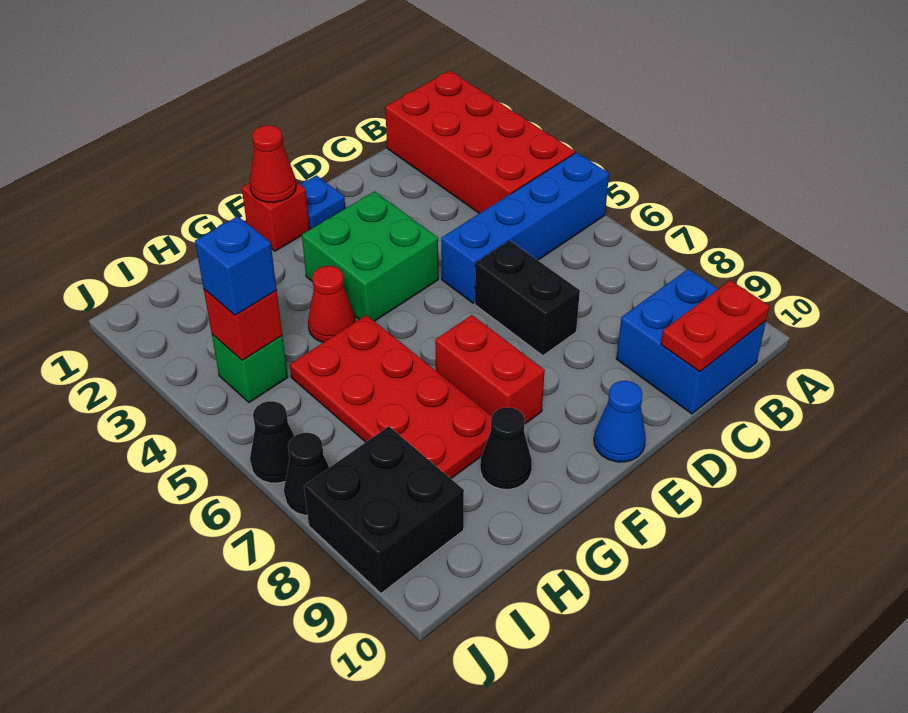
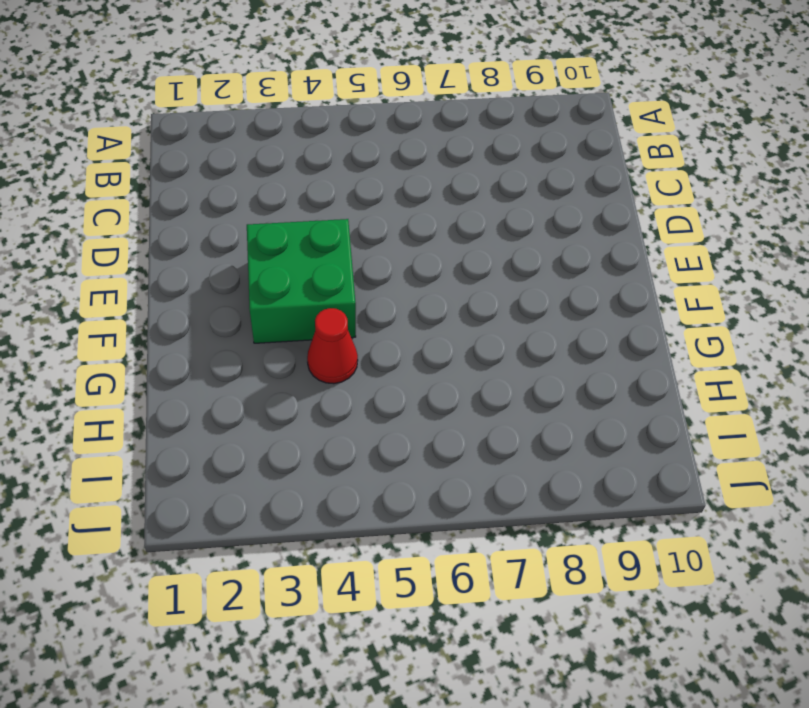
none -> red brick A1:B4 level 1
none -> blue brick A5:D5 level 1
none -> blue brick B9:C10 level 1

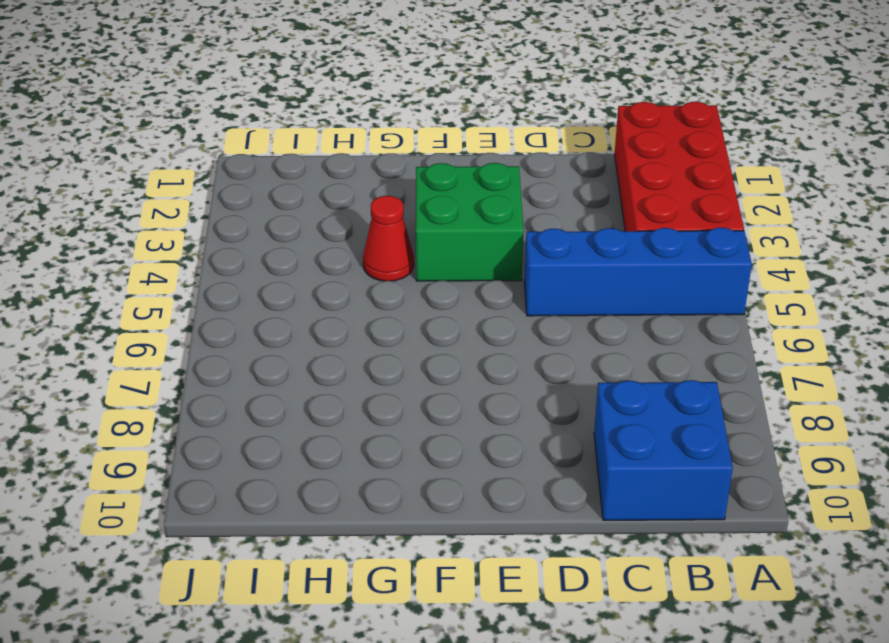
none -> black brick D6:D7 level 1
none -> blue plate E1 level 1
none -> blue cone E10 level 1

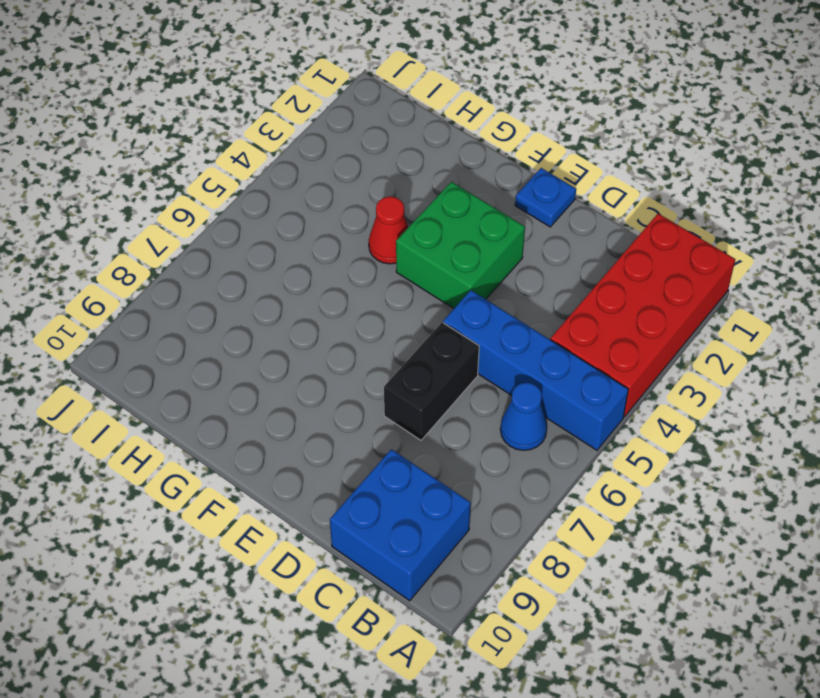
blue cone B6 level 1 -> blue cone E10 level 1
none -> red brick F1 level 1
none -> red brick F7:F8 level 1
none -> red plate G5:H8 level 1

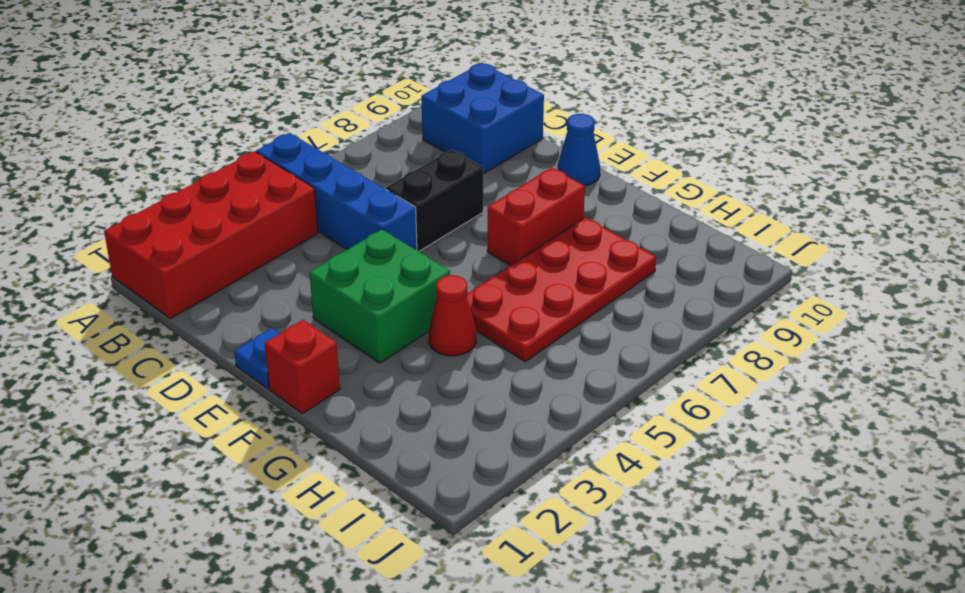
none -> black cone G9 level 1
none -> green brick I4 level 1
none -> black brick I8:J9 level 1

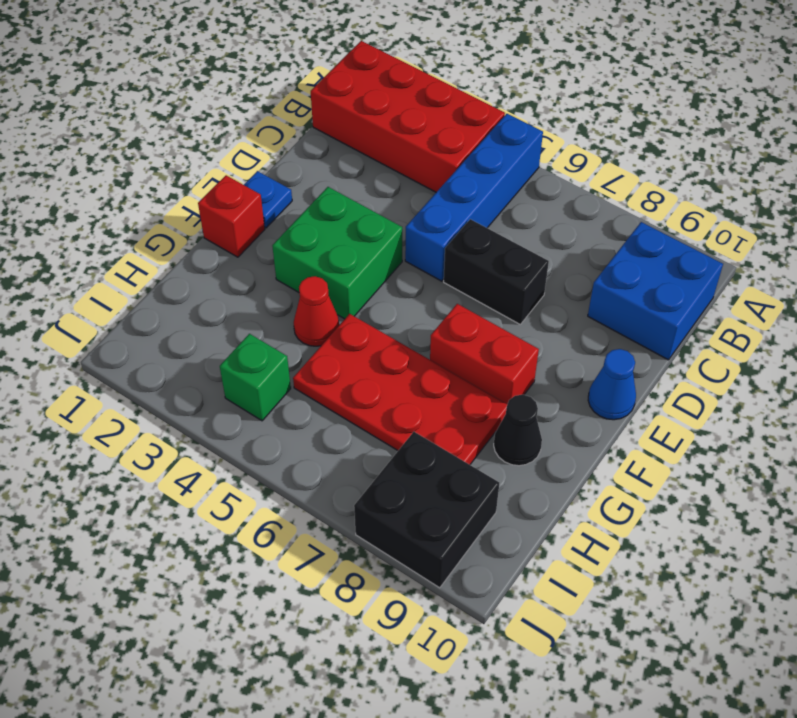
none -> black cone J6 level 1
none -> black cone J7 level 1
none -> red plate B10:C10 level 2

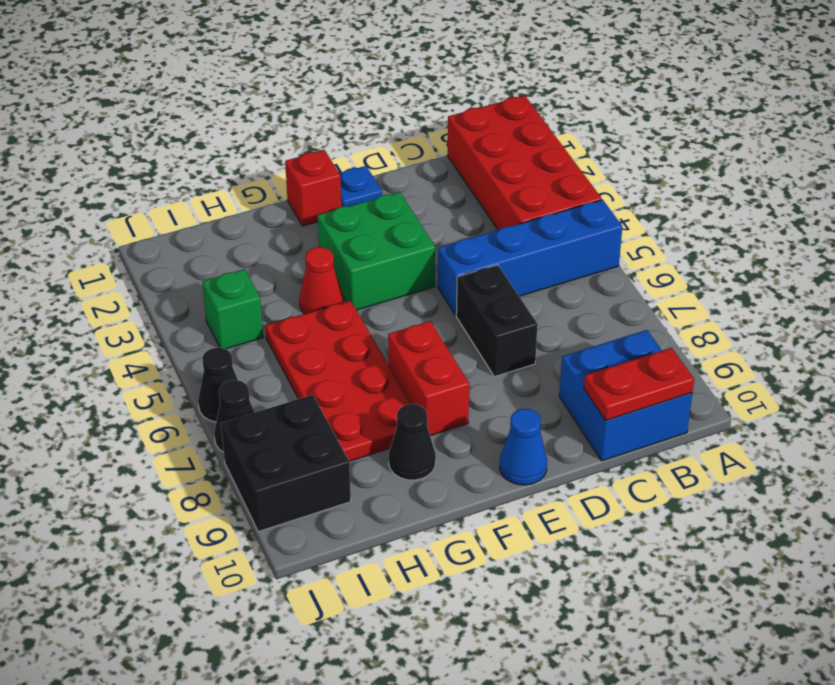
none -> red cone F1 level 2
none -> red brick I4 level 2
none -> blue brick I4 level 3

